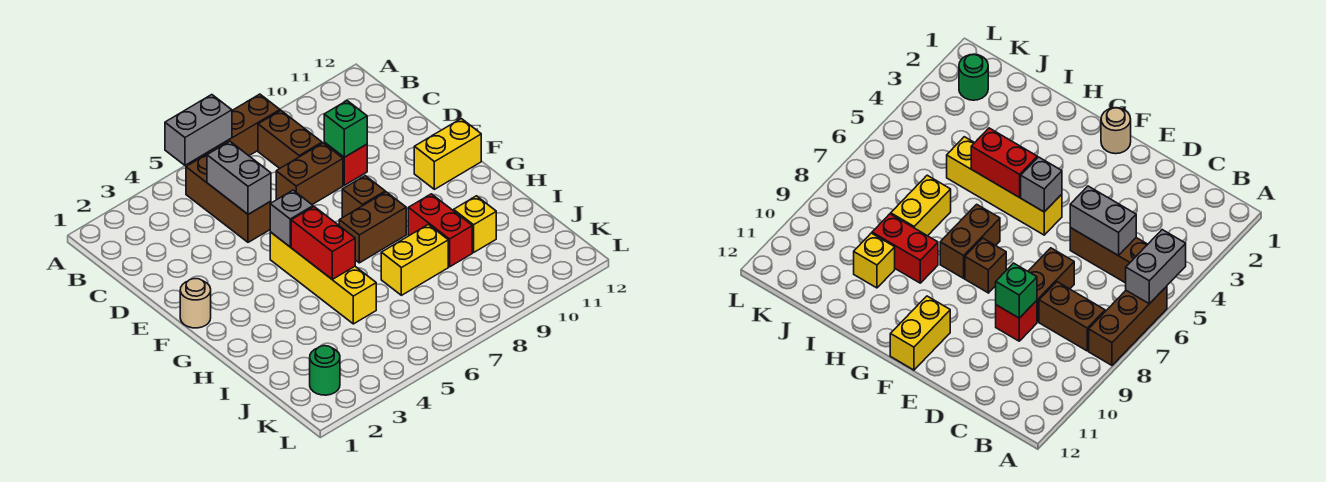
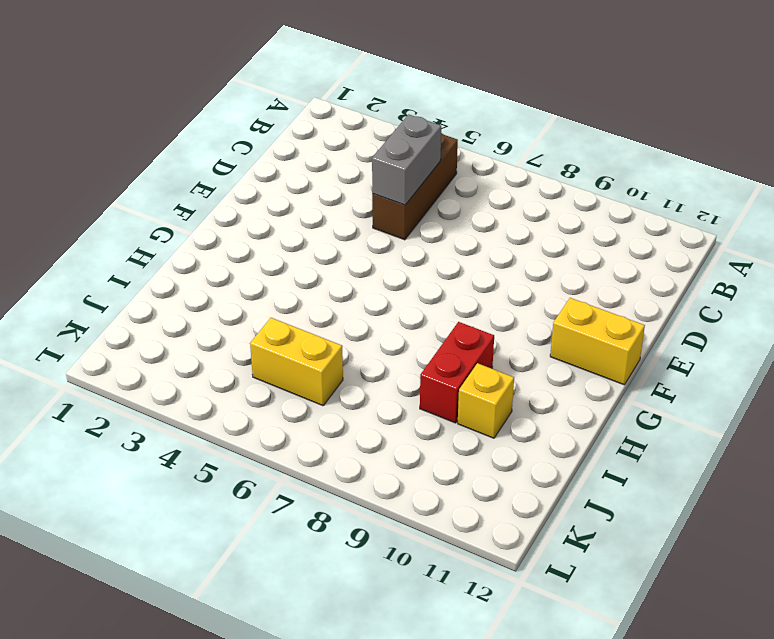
yellow brick J5:J6 level 1 -> yellow brick I7:I8 level 1
none -> brown brick A6:A8 level 1
none -> brown brick B8:C8 level 1
none -> brown brick D7:D8 level 1

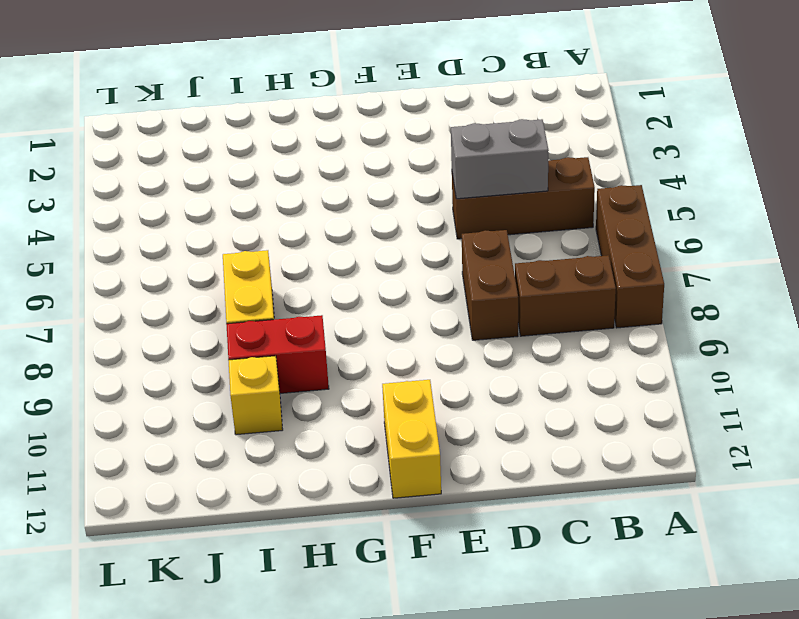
none -> red brick D9 level 1
none -> tan round brick F1 level 1
none -> yellow brick F5:I5 level 1

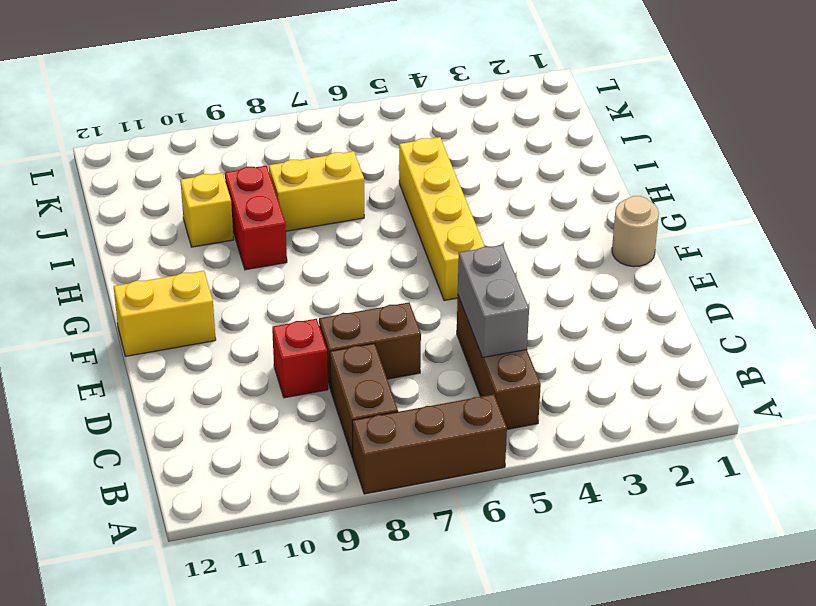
none -> brown brick F8 level 1
none -> brown brick G7:G8 level 1
none -> green round brick K2 level 1

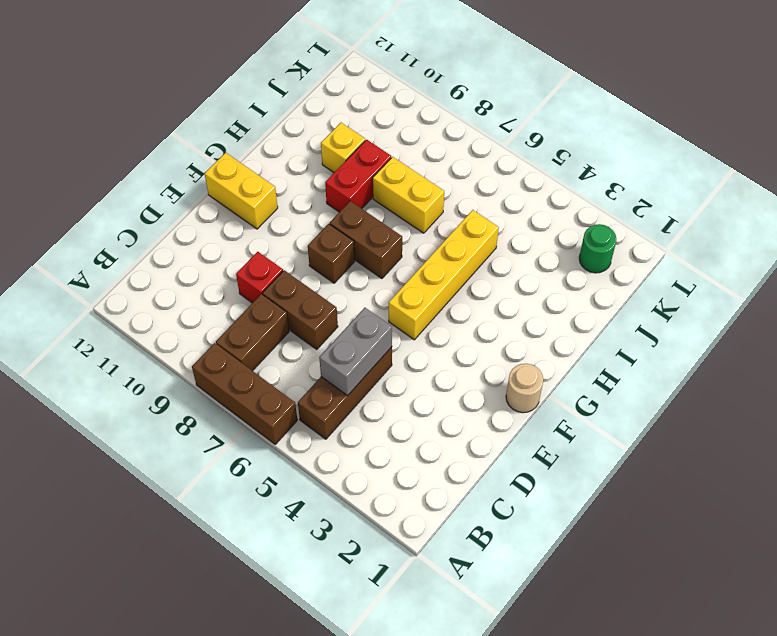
none -> grey brick A5:A6 level 2
none -> green brick D9 level 2
none -> grey brick F5 level 2

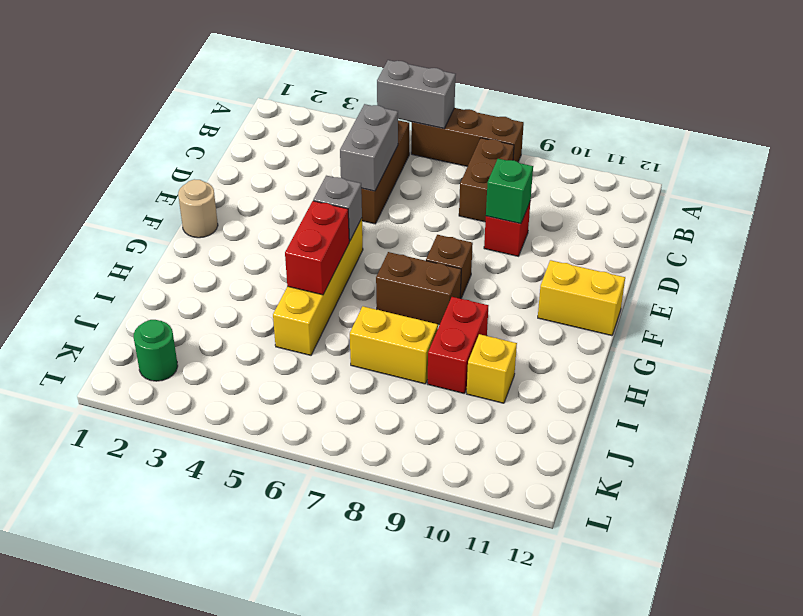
none -> brown brick D7:D8 level 1

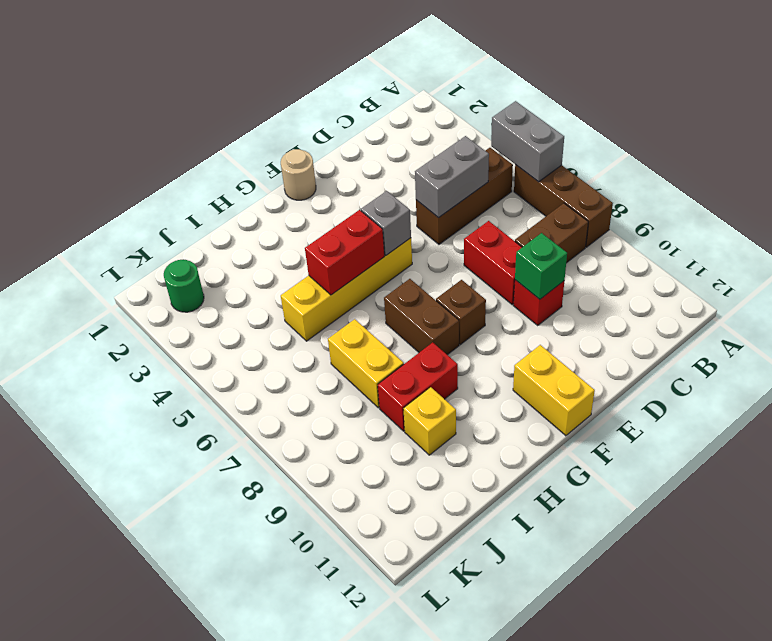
red brick D7:D8 level 1 -> brown brick D7:D8 level 1

